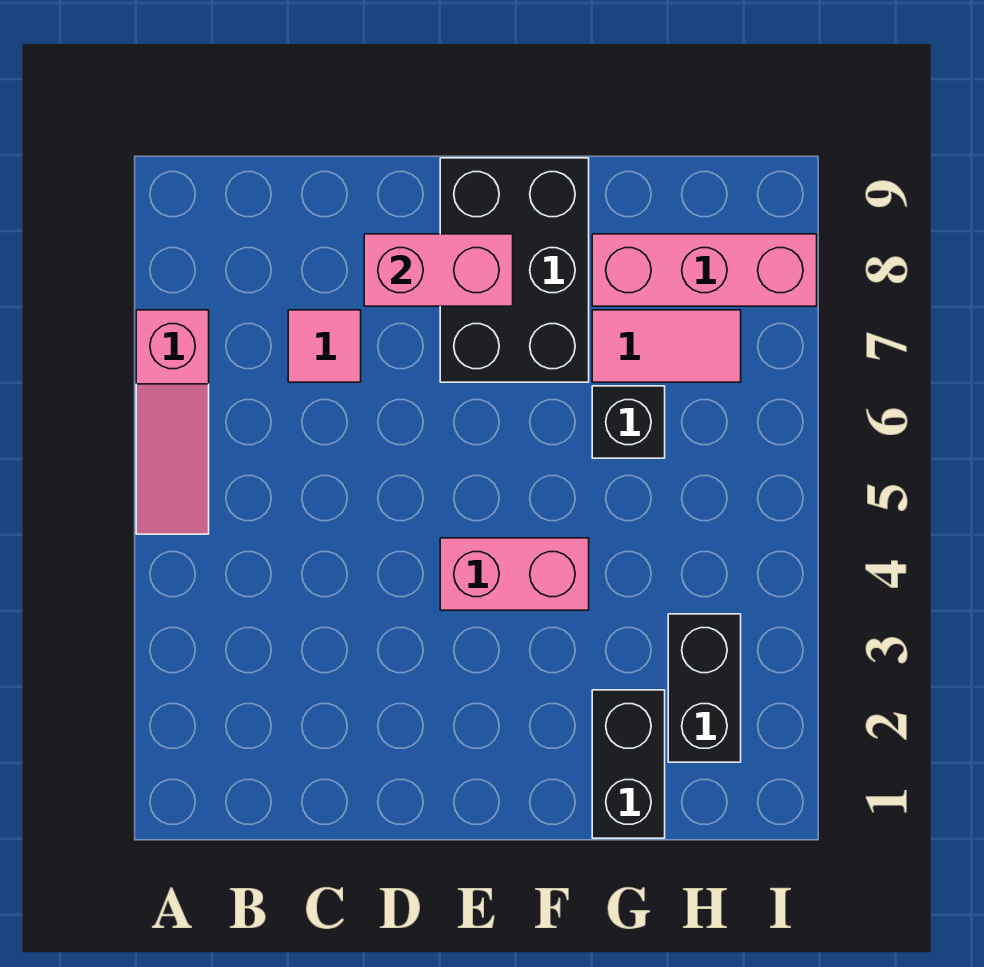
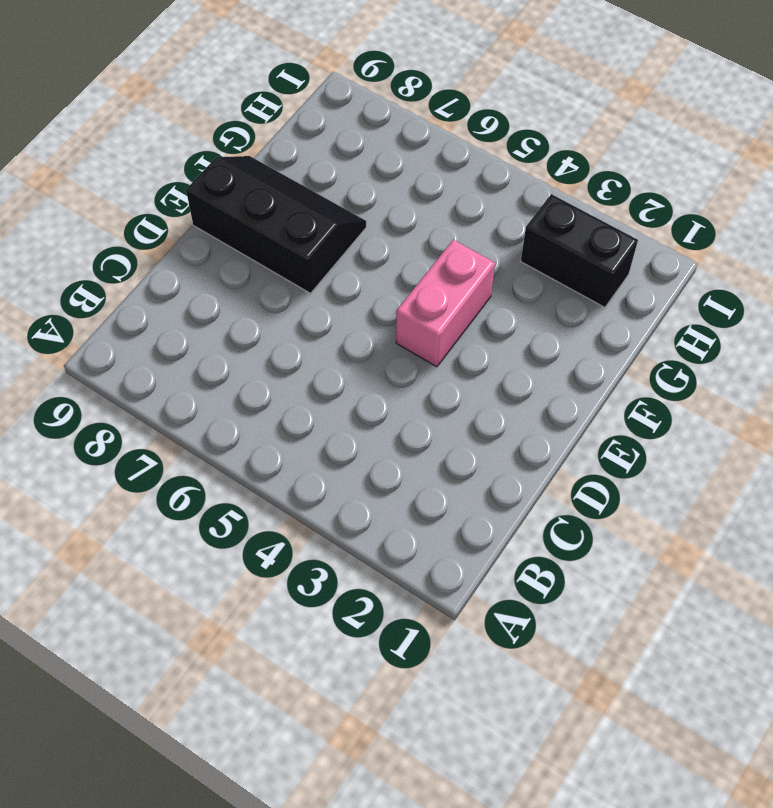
black slope E7:F9 level 1 top E -> black brick E7:F9 level 1
none -> pink slope A5:A7 level 1 top 7
none -> pink tile C7 level 1

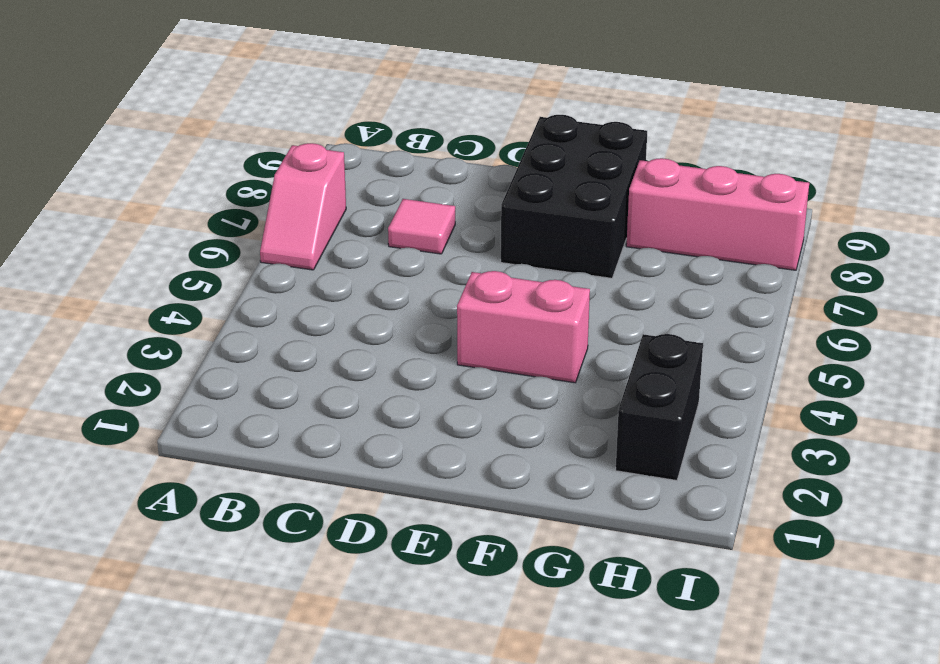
pink slope A6:A7 level 1 top 7 -> pink slope A5:A7 level 1 top 7
none -> black brick G1:G2 level 1
none -> black brick G6 level 1

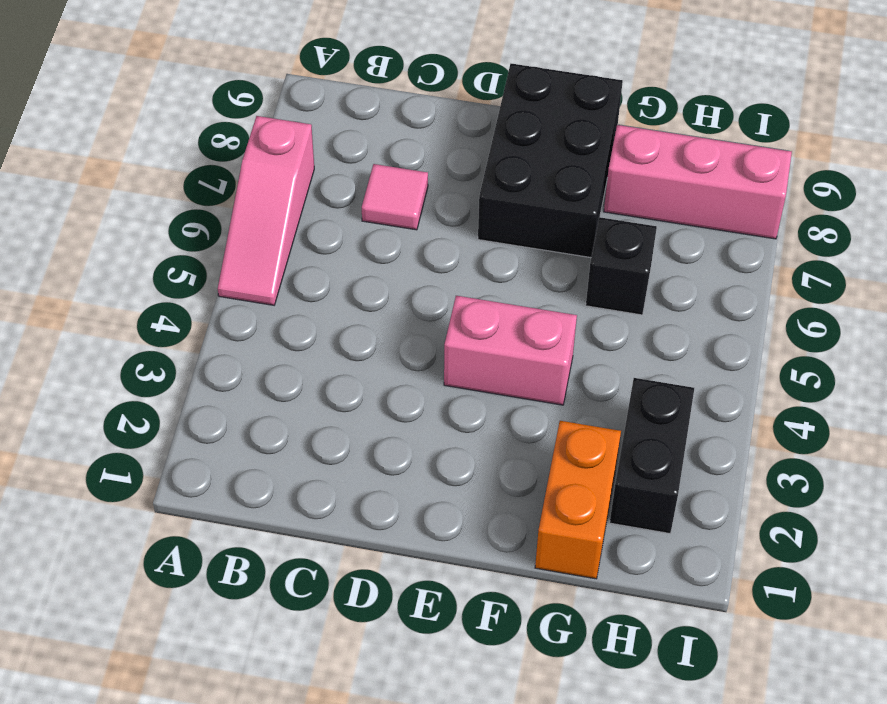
orange brick G1:G2 level 1 -> black brick G1:G2 level 1
none -> pink tile G7:H7 level 1
none -> pink brick D8:E8 level 2

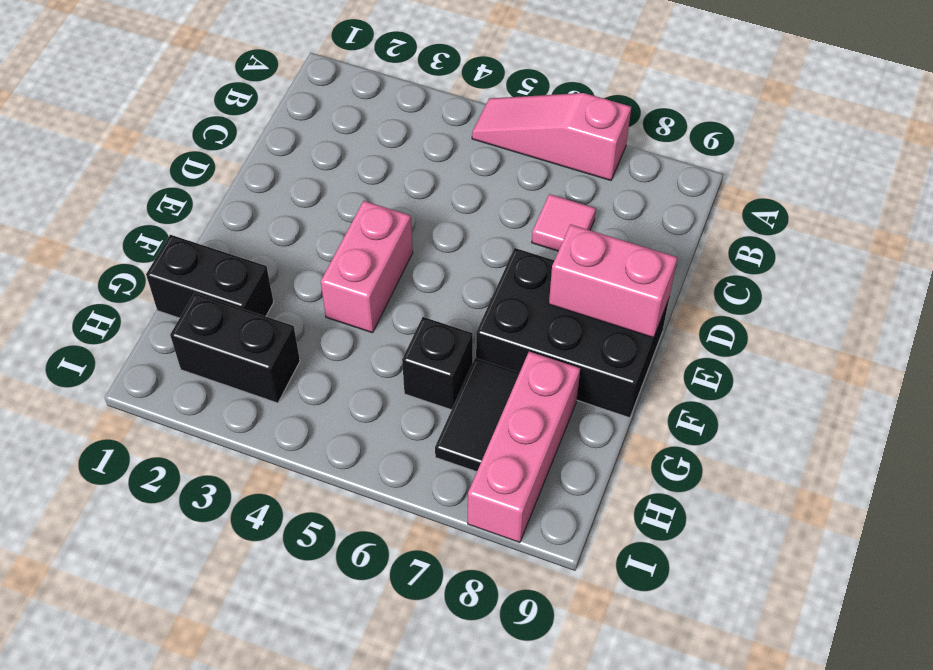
pink brick E8:E9 level 2 -> pink brick D8:E8 level 2
black tile G7:H7 level 1 -> pink tile G7:H7 level 1

